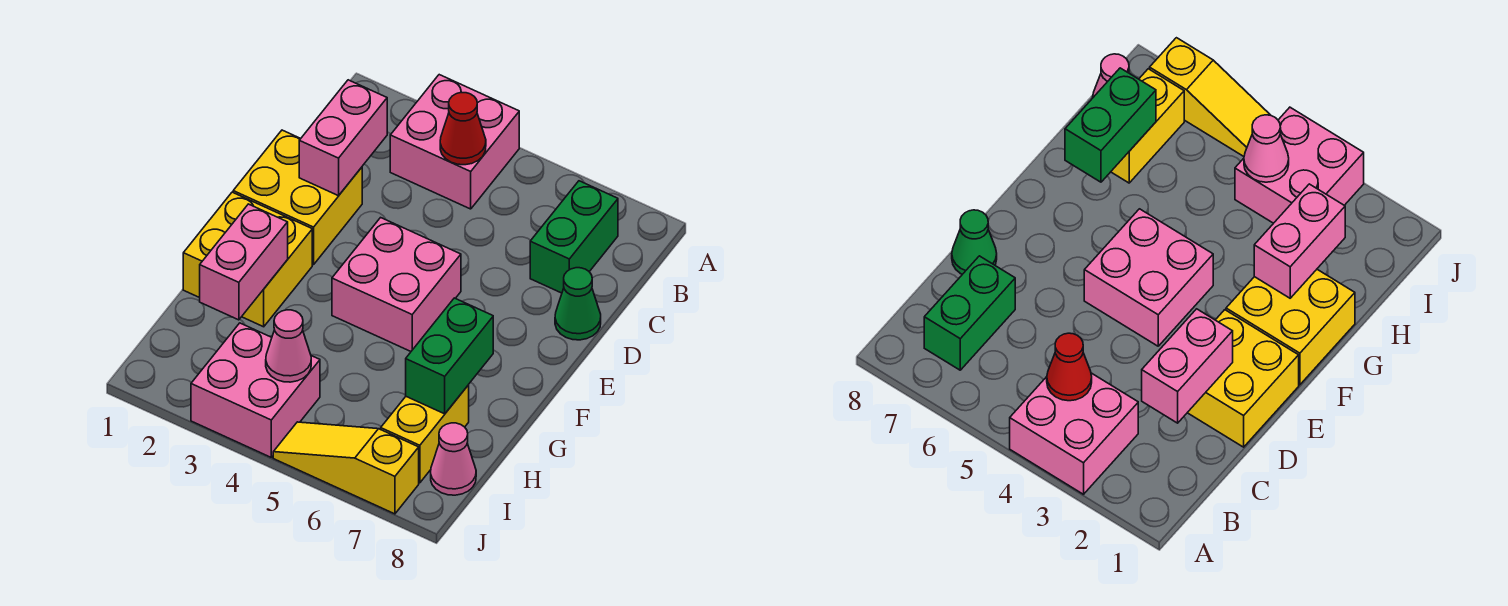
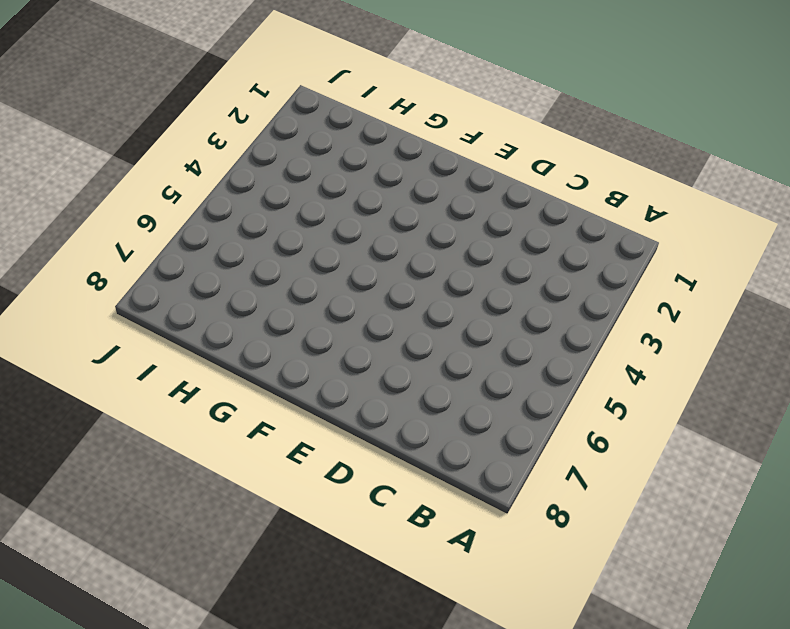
none -> pink brick A3:B4 level 1
none -> green brick B7:C7 level 1
none -> yellow brick D1:E2 level 1

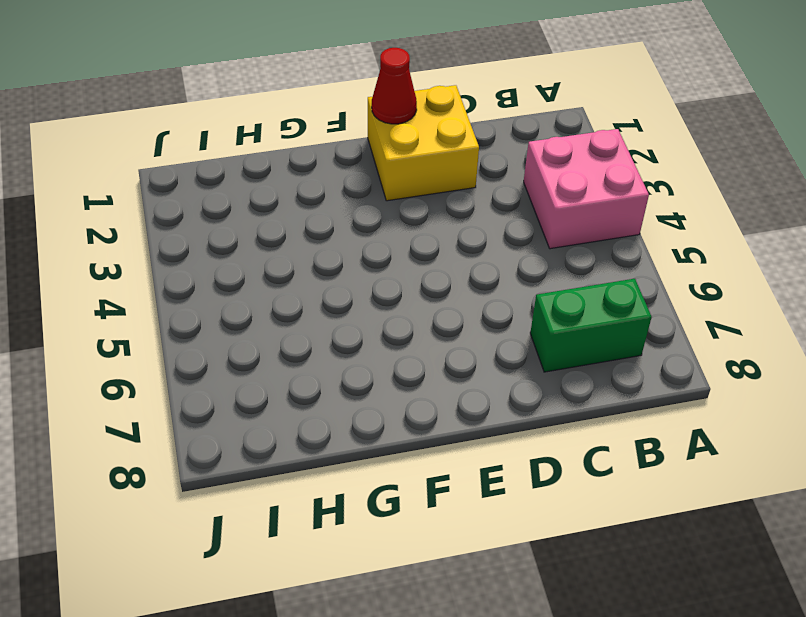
red cone E1 level 2 -> red cone B4 level 2
none -> green cone D8 level 1
none -> pink brick E4:F5 level 1
none -> yellow brick F1:G2 level 1

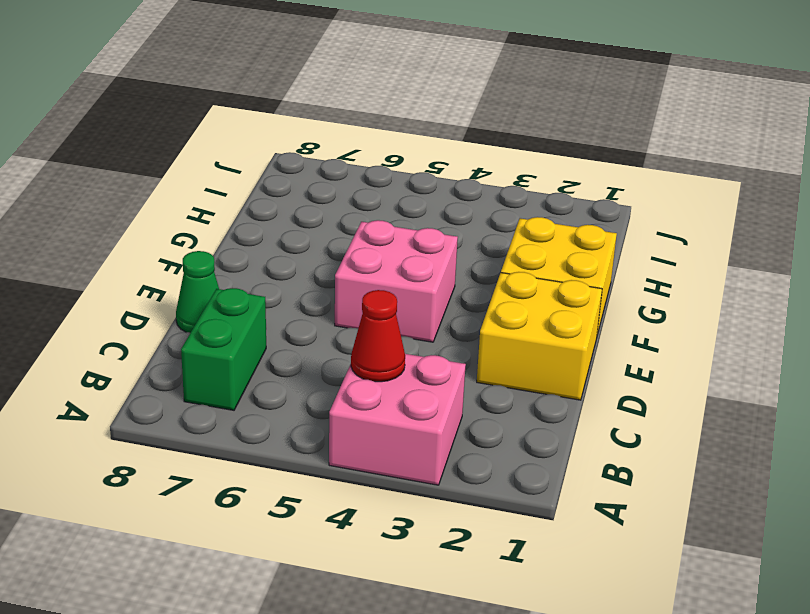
none -> yellow brick H7:I7 level 1
none -> pink brick I3:J4 level 1
none -> pink cone I8 level 1

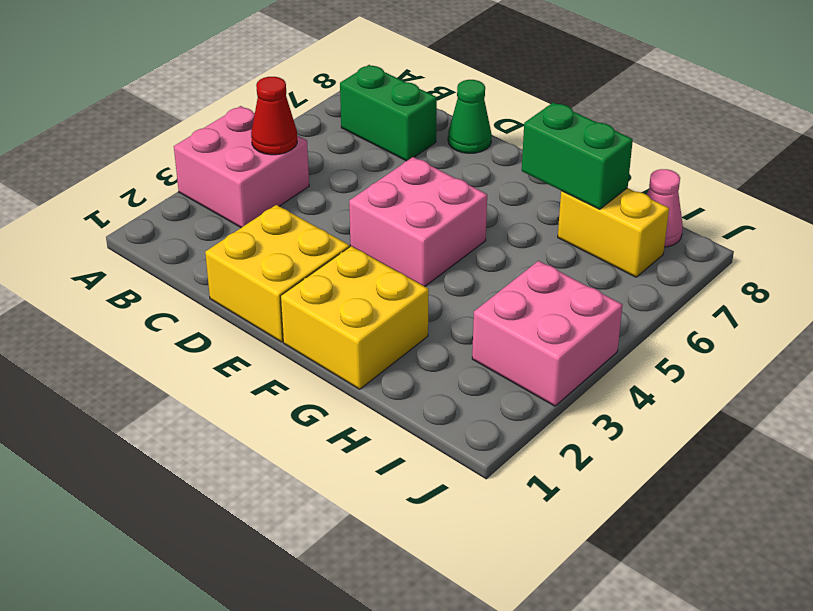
none -> yellow slope J5:J7 level 1 top 7
none -> pink brick C2:D2 level 2
none -> pink brick G2:H2 level 2

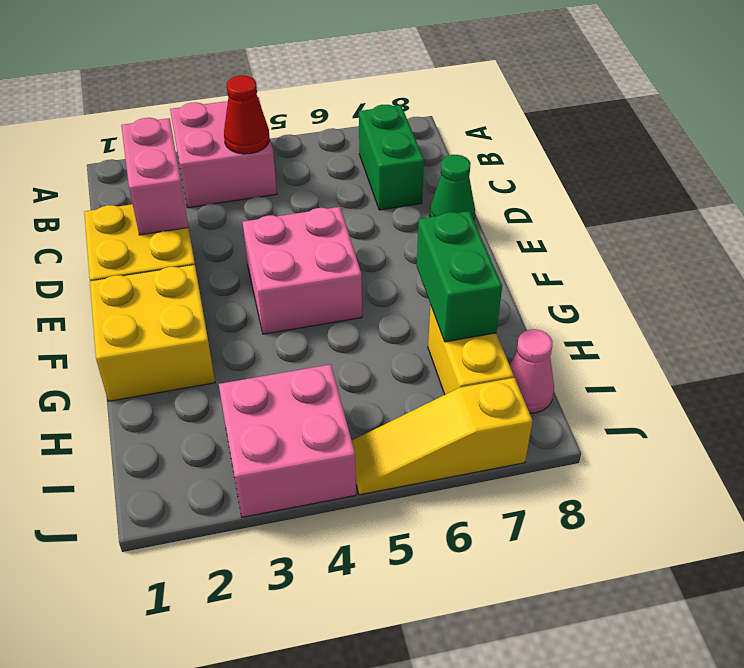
none -> pink brick G2:H2 level 2
none -> pink cone I4 level 2

